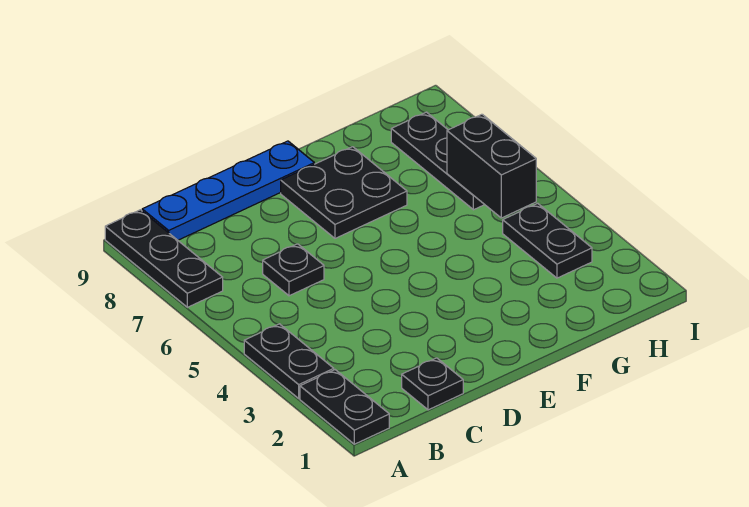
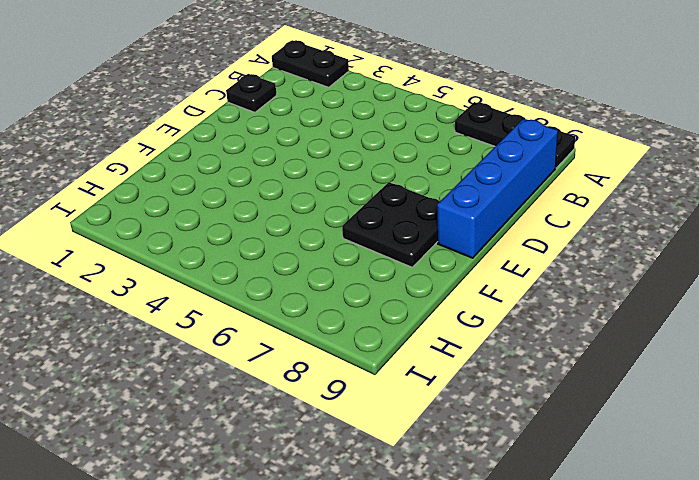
blue brick B9:E9 level 1 -> blue plate B9:E9 level 1
none -> black plate A3:A4 level 1
none -> black plate C6 level 1

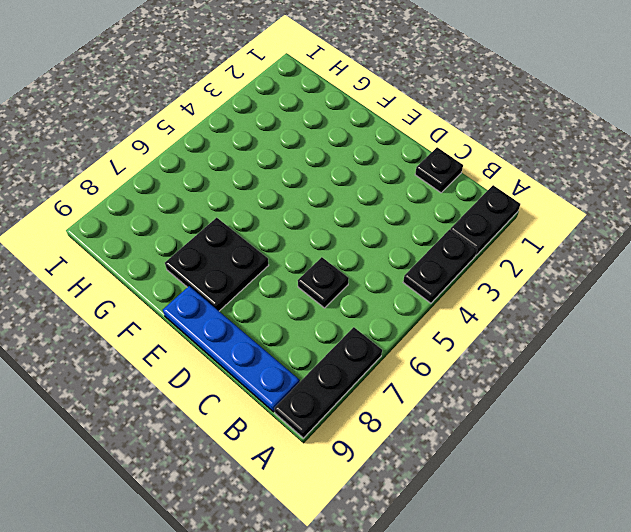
none -> black plate H3:H4 level 1
none -> black plate H6:H8 level 1

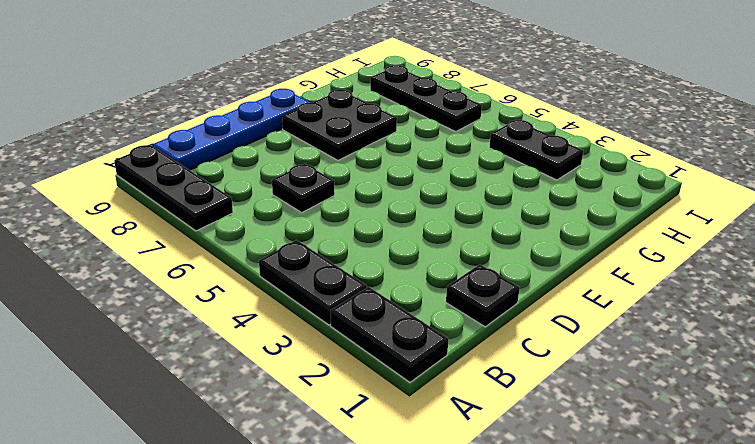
none -> black brick H5:H6 level 2

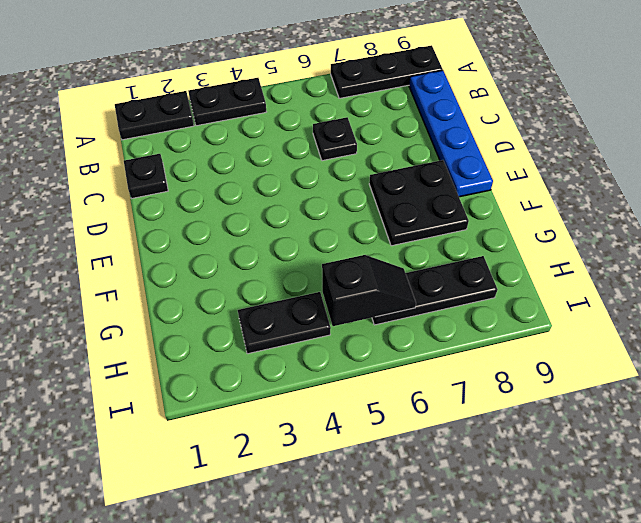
black slope H5:H6 level 2 top 5 -> black brick H5:H6 level 2

